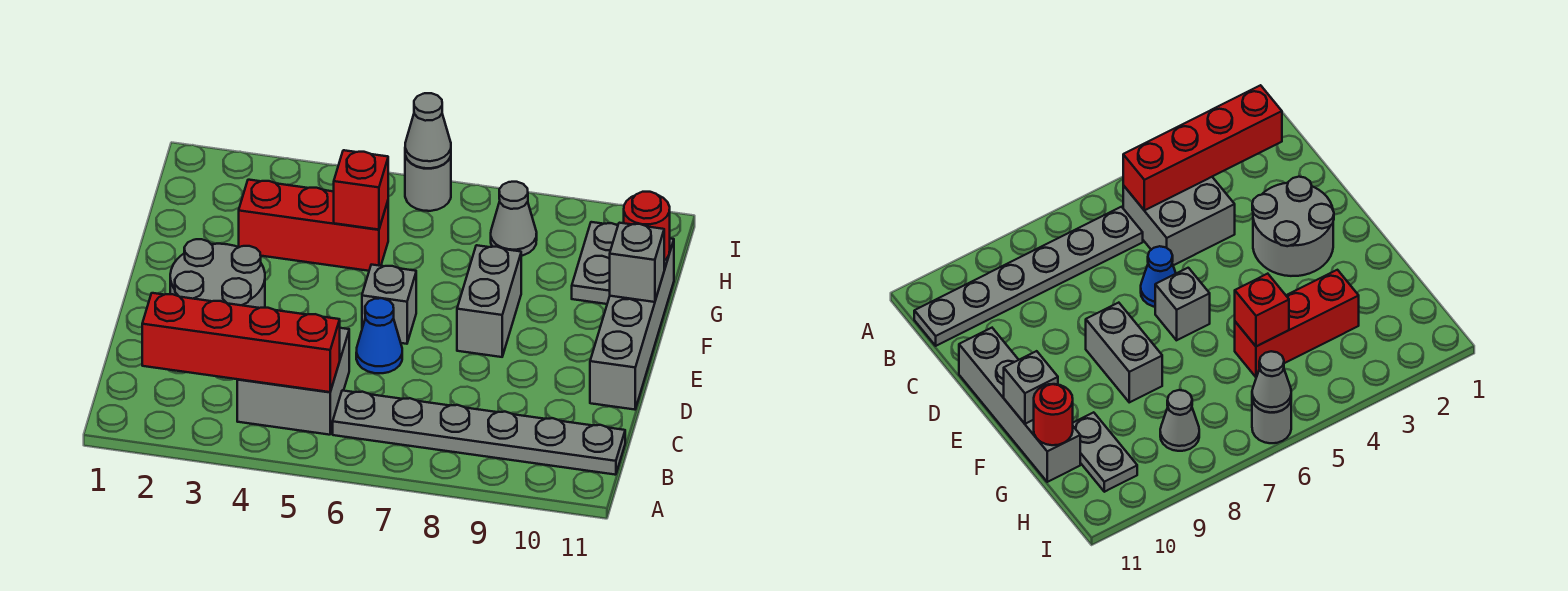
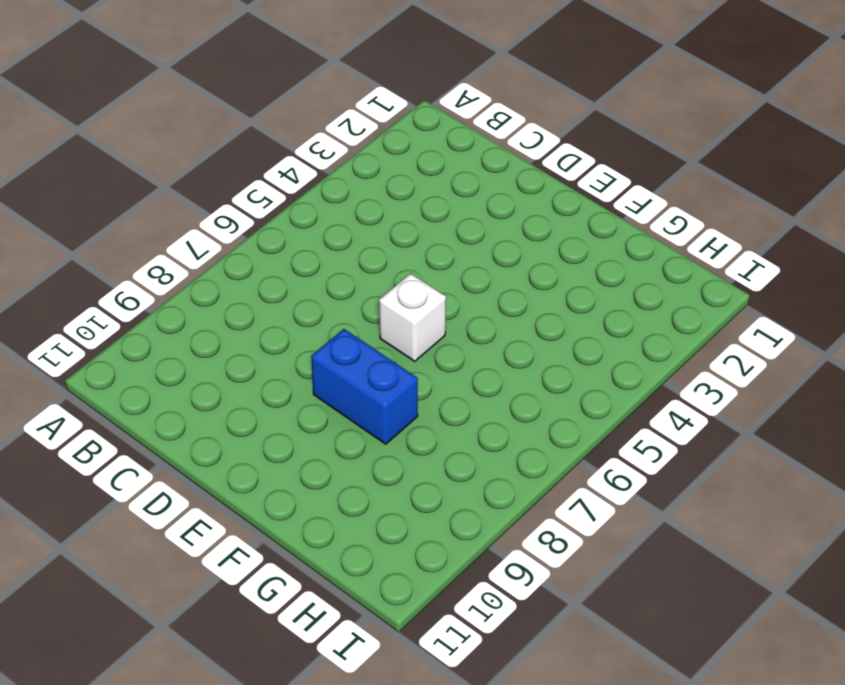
white brick E6 level 1 -> grey brick E6 level 1
blue brick E8:F8 level 1 -> grey brick E8:F8 level 1
none -> grey brick B4:C5 level 1
none -> grey plate B6:B11 level 1
none -> grey round brick D2:E3 level 1

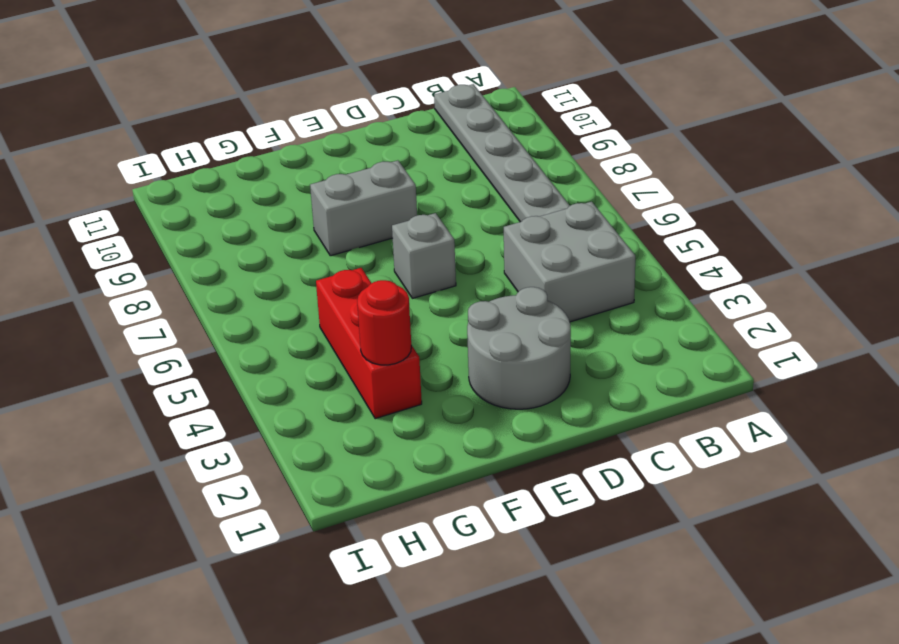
red round brick G3 level 2 -> red round brick G11 level 2
none -> blue cone D6 level 1
none -> grey brick D11:G11 level 1
none -> grey plate G10:H10 level 1

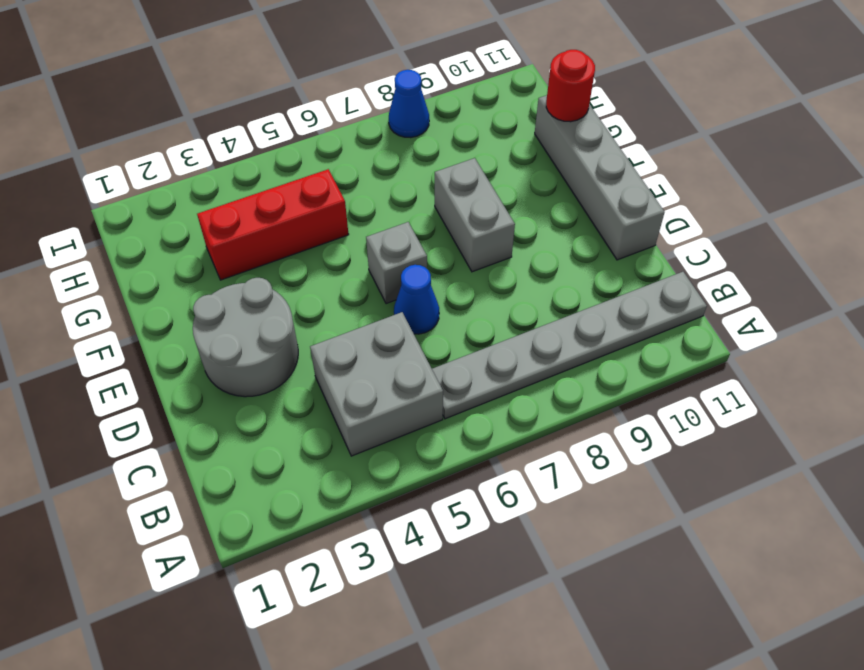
blue cone I8 level 1 -> none
none -> grey plate G10:H10 level 1
none -> grey cone H8 level 1
none -> grey round brick I6 level 1

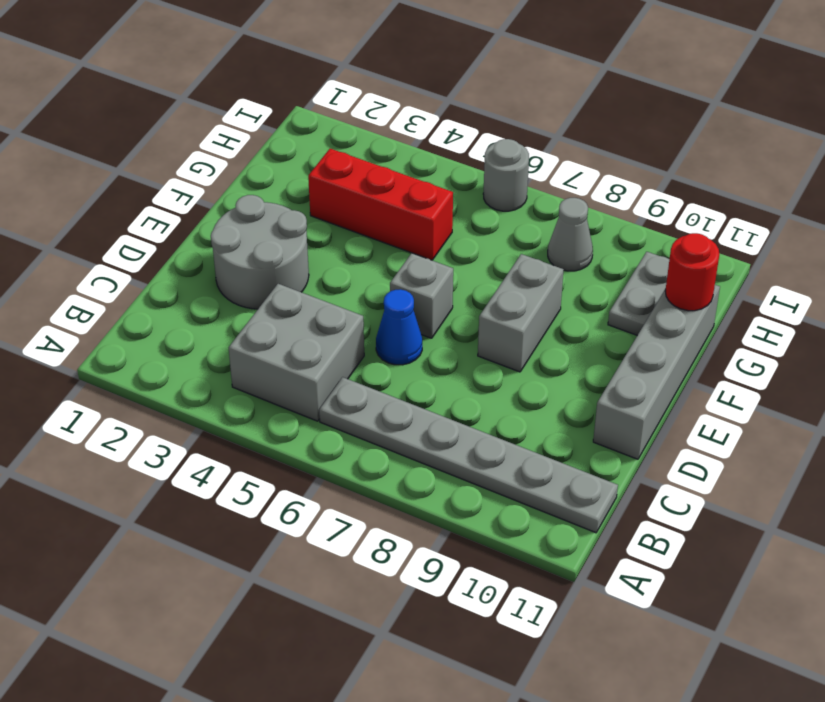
none -> red brick B2:B5 level 2
none -> grey brick F11 level 2
none -> red brick G5 level 2

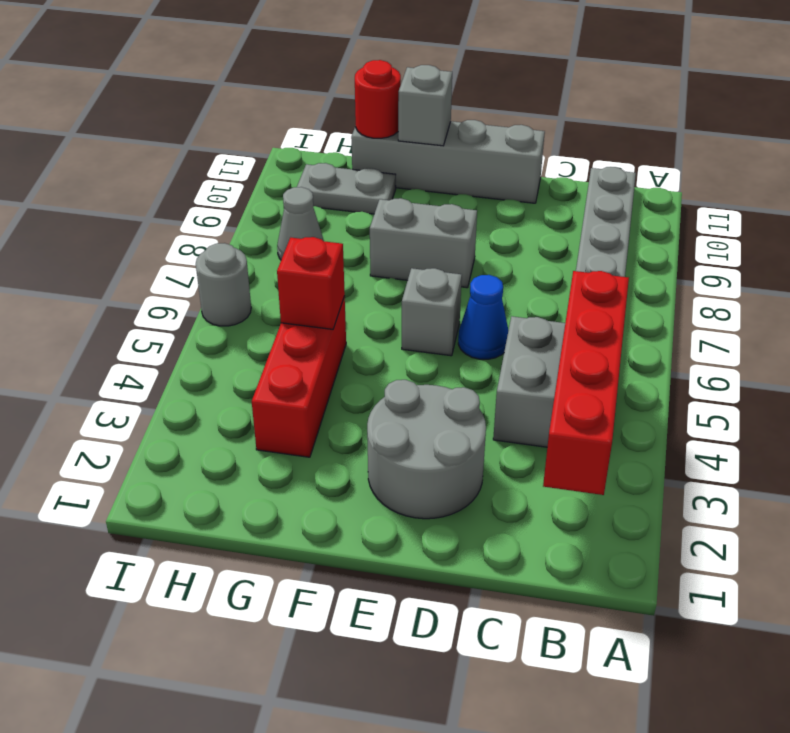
none -> grey cone I6 level 2

